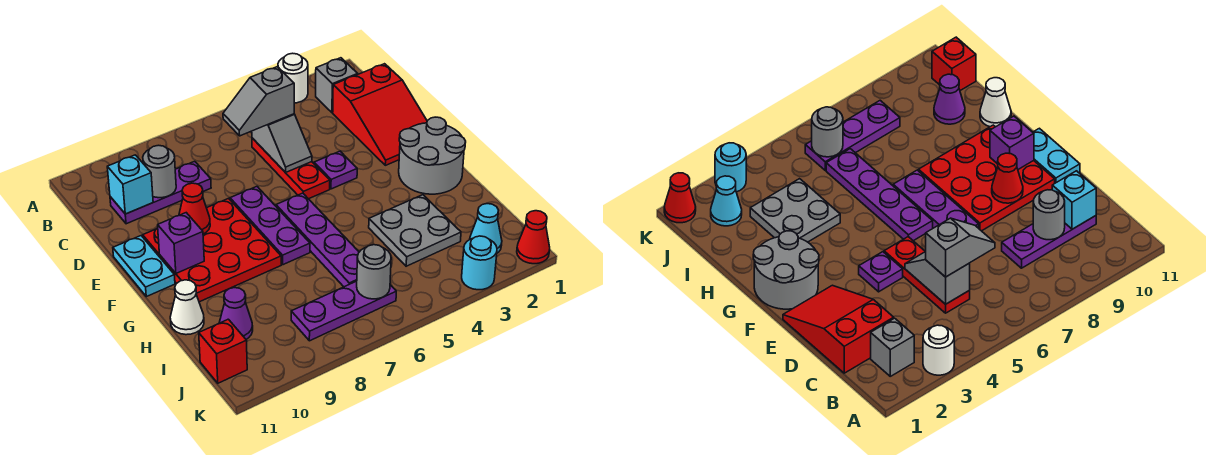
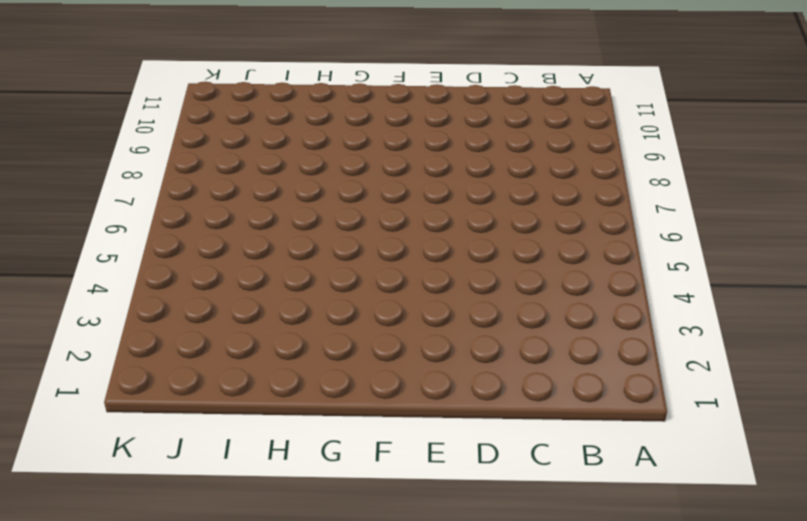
none -> white round brick A3 level 1
none -> grey brick B2 level 1
none -> red slope C1:E2 level 1 top C

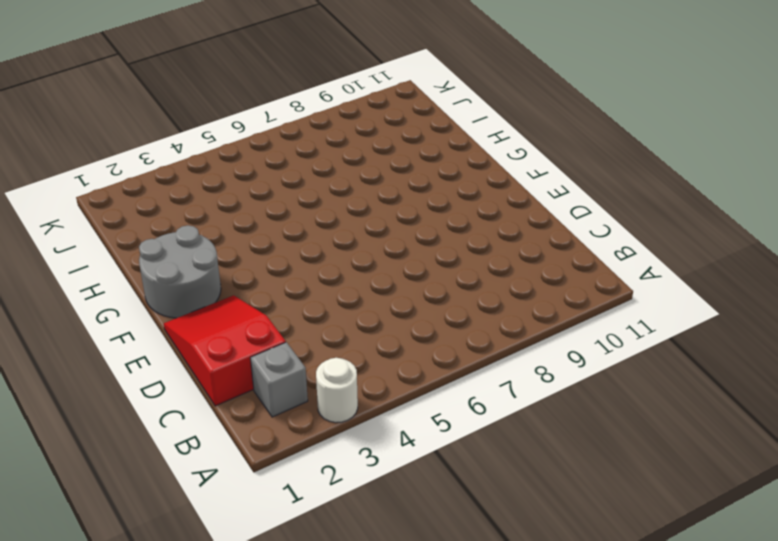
none -> red plate C5:E5 level 1
none -> purple plate C8:C10 level 1
none -> purple plate E4 level 1

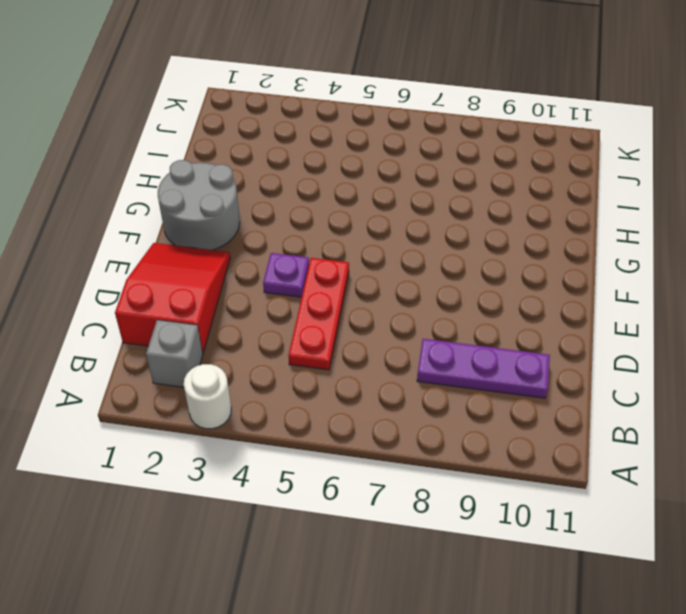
none -> purple plate E7:G7 level 1
none -> red plate E8:G10 level 1
none -> cyan plate E11:F11 level 1

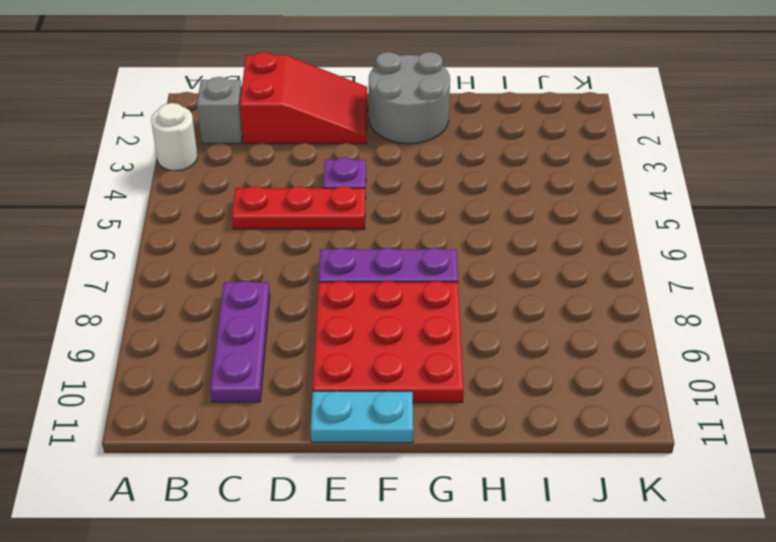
none -> purple plate F6:I6 level 1
none -> grey plate H3:I4 level 1
none -> white cone H11 level 1

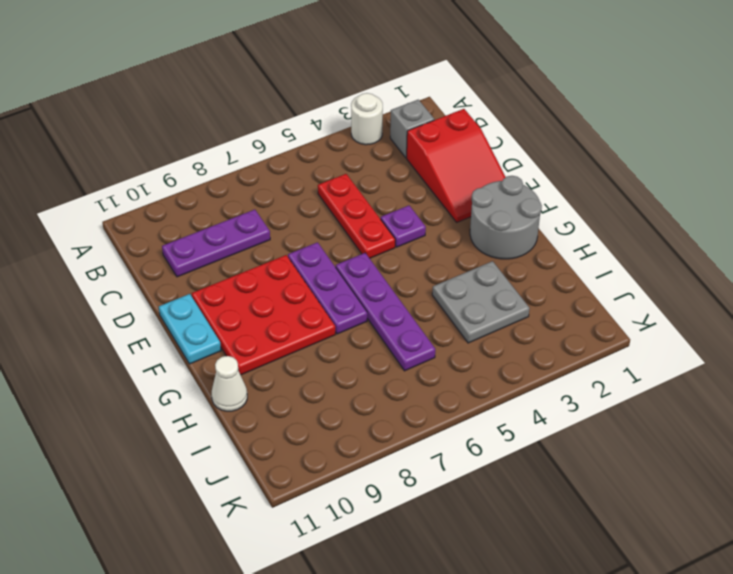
none -> purple cone I10 level 1
none -> cyan cone J2 level 1
none -> purple plate J6:J8 level 1

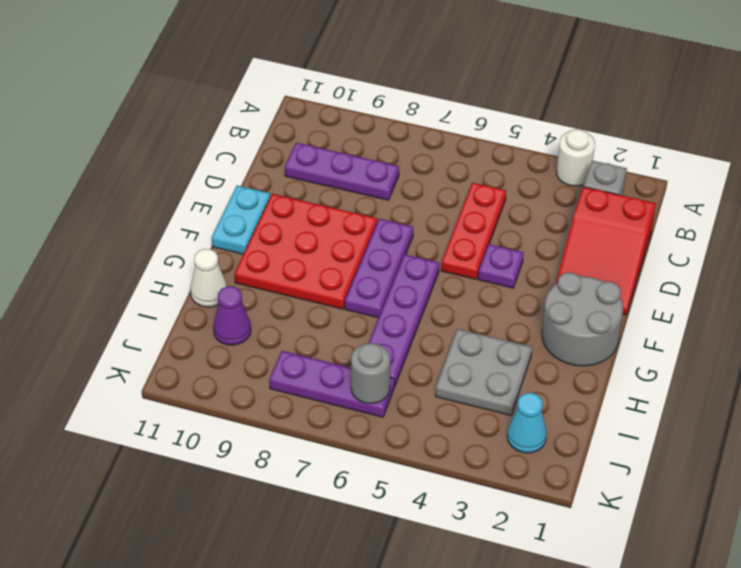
none -> red brick J11 level 1
none -> red cone K1 level 1
none -> cyan round brick K3 level 1

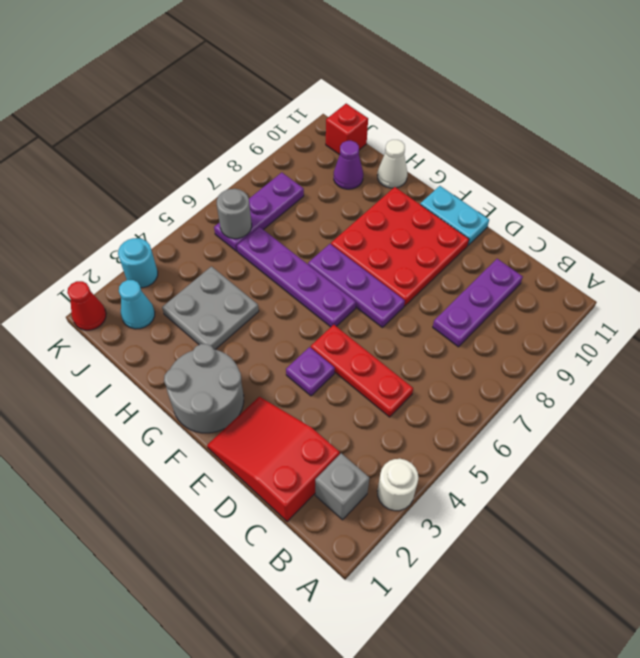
none -> grey slope C5:D5 level 2 top C
none -> grey round brick C9 level 2
none -> cyan brick C10 level 2

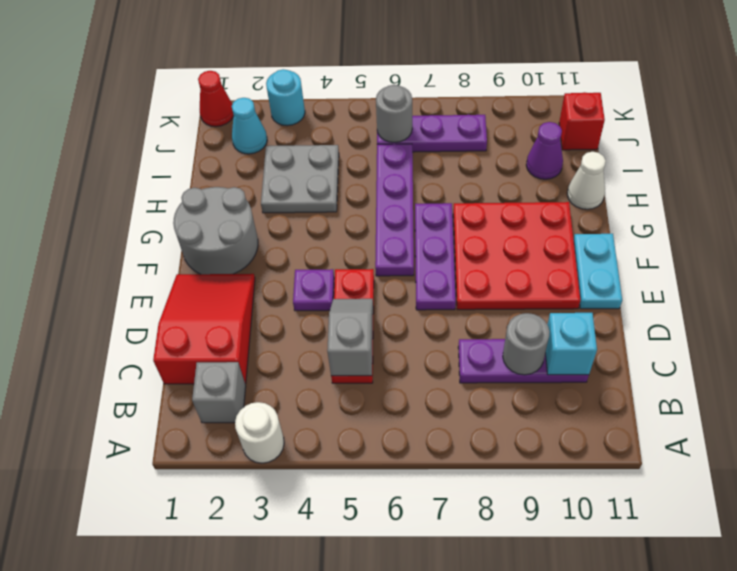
none -> red cone E9 level 2
none -> purple brick F10 level 2
none -> grey slope C5:C6 level 3 top 5

